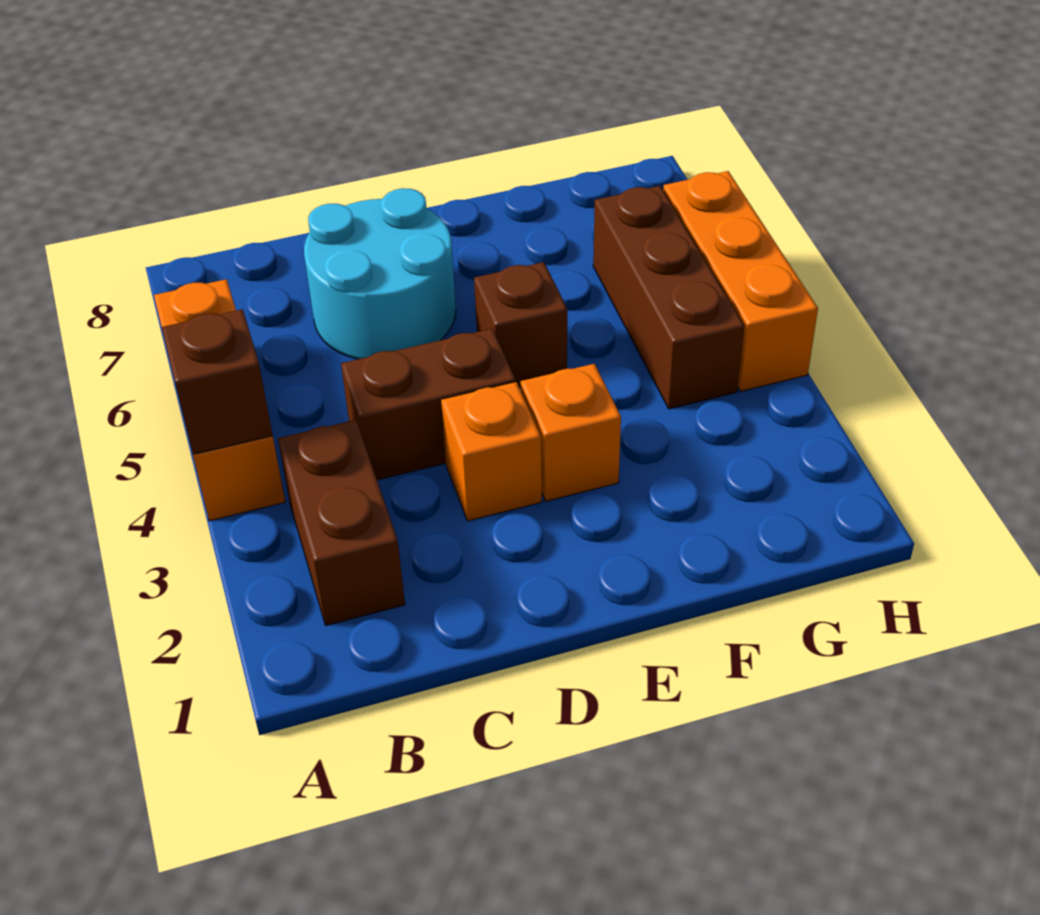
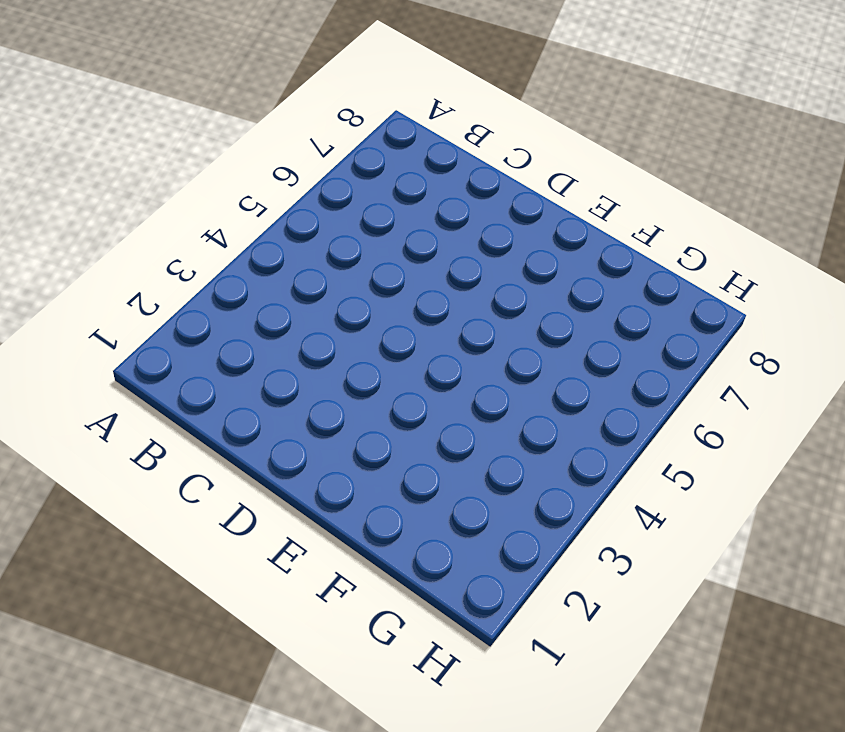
none -> orange brick A4:A6 level 1
none -> brown brick B2:B3 level 1

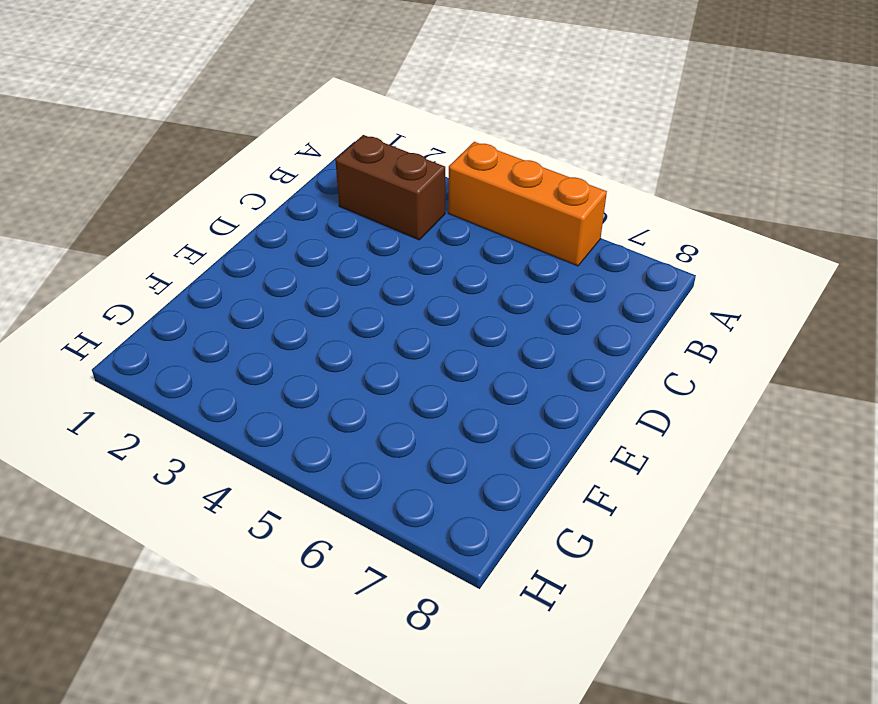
none -> brown brick C4:D4 level 1
none -> cyan round brick C6:D7 level 1

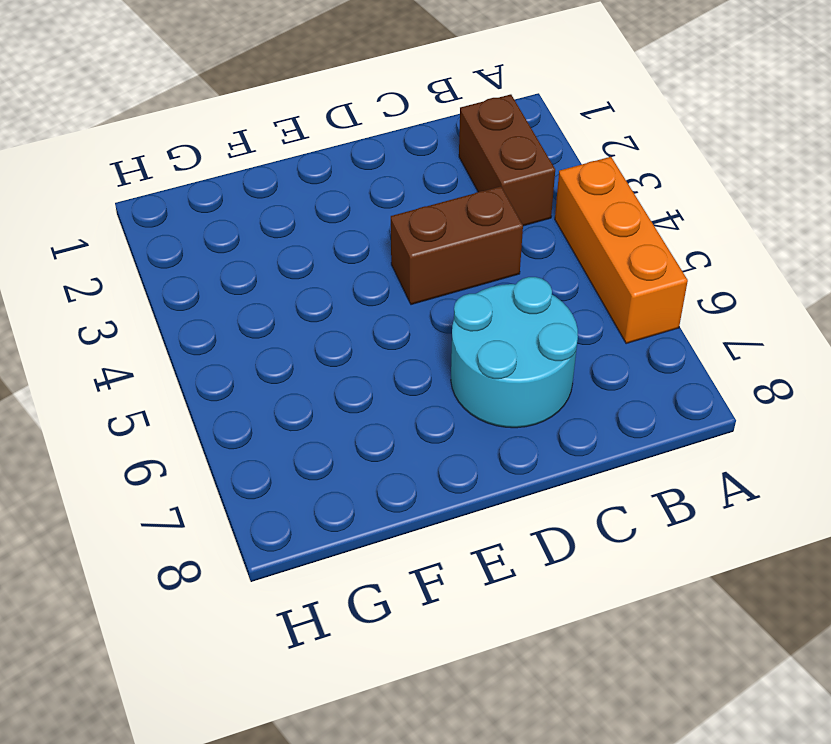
none -> orange brick D3 level 1
none -> orange brick E3 level 1

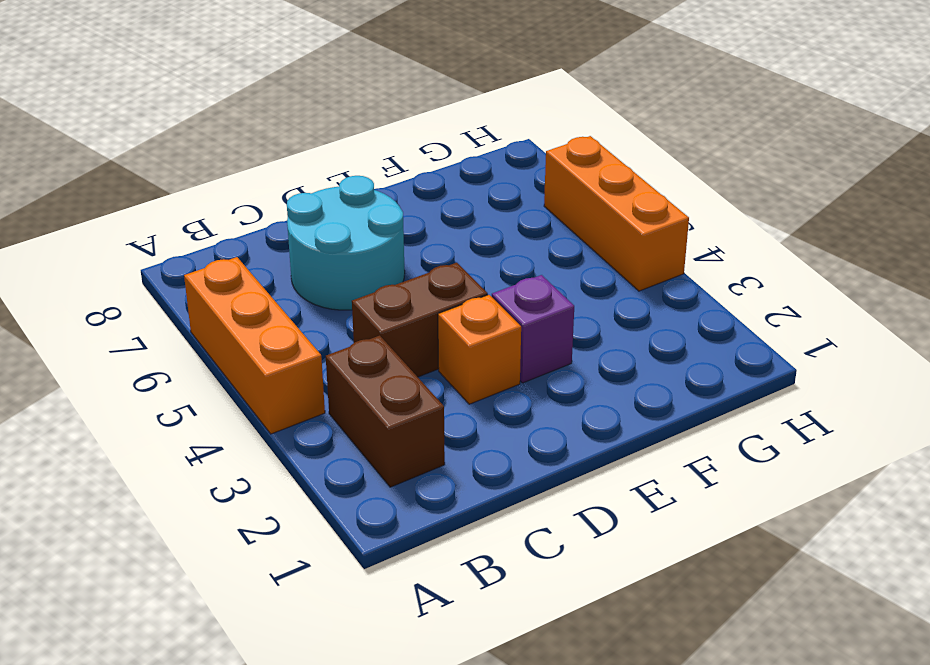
purple brick E3 level 1 -> orange brick E3 level 1
none -> brown brick E5 level 1
none -> brown brick G4:G6 level 1

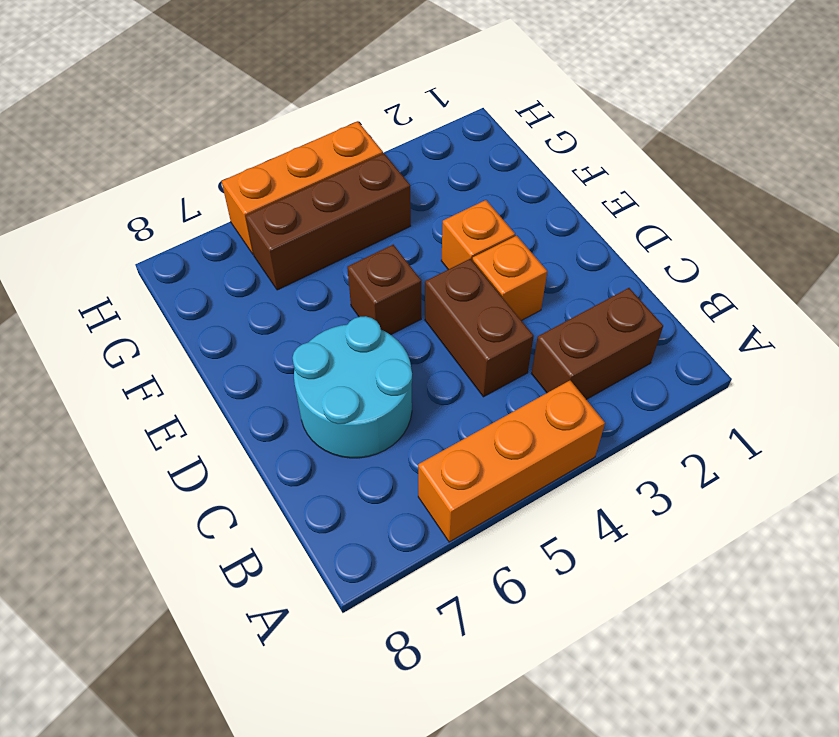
none -> brown brick A4 level 2

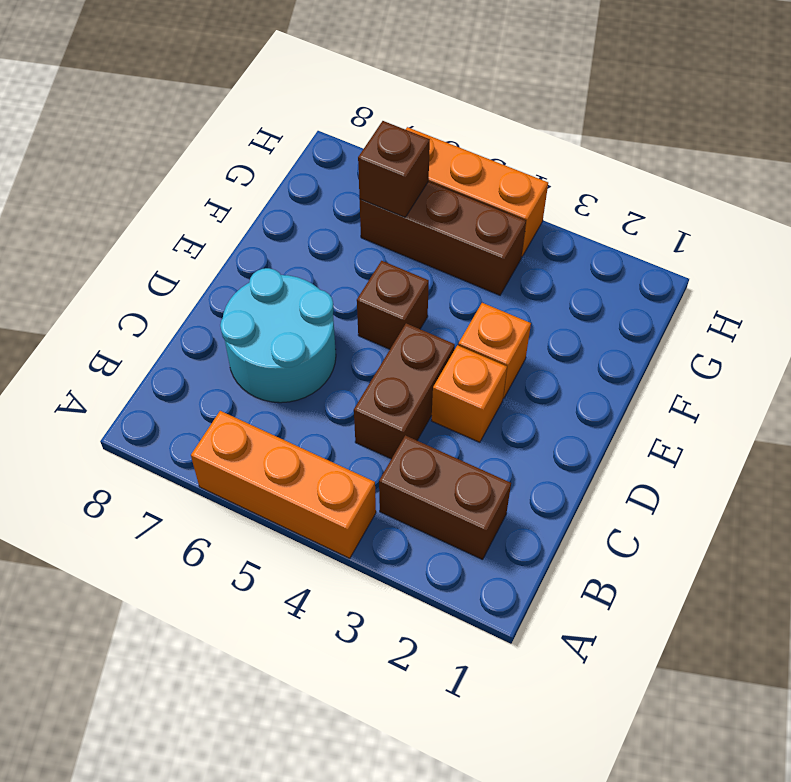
brown brick G6 level 2 -> brown brick A4 level 2

